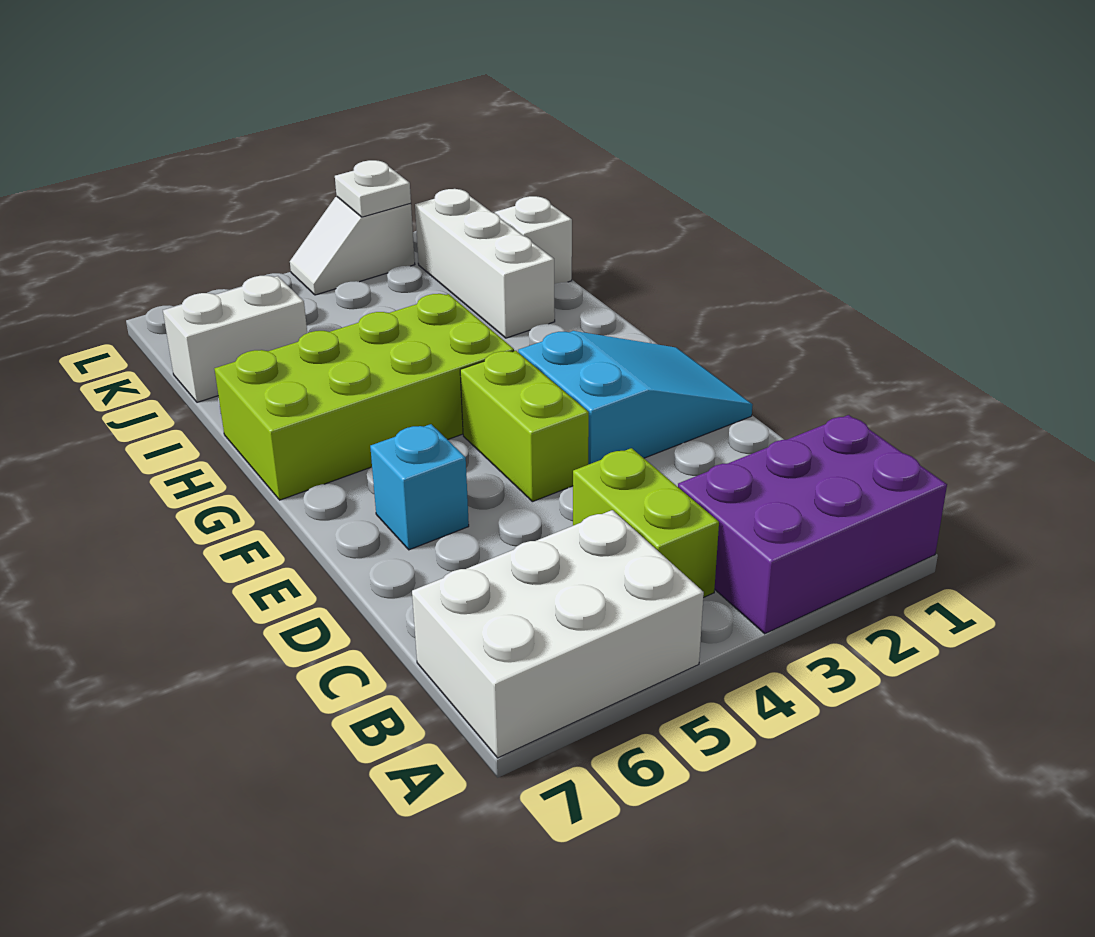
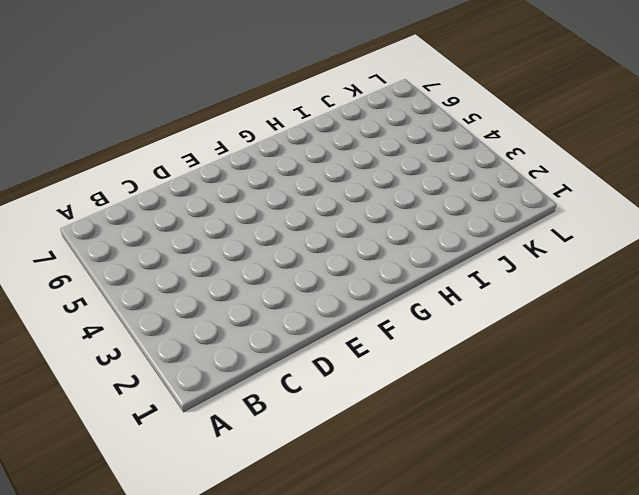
none -> purple brick A1:B3 level 1
none -> white brick A5:B7 level 1
none -> lime brick B4:C4 level 1

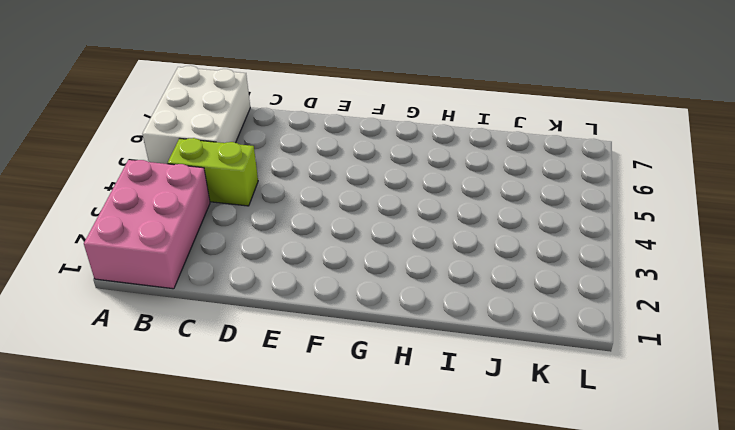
pink brick A1:B3 level 1 -> purple brick A1:B3 level 1
none -> cyan slope E1:F3 level 1 top 3
none -> lime brick E4:F4 level 1
none -> cyan brick E6 level 1

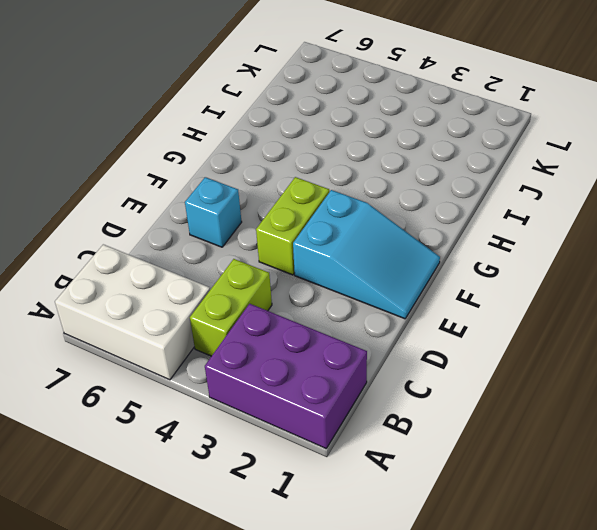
none -> lime brick G4:H7 level 1
none -> white brick I2:K2 level 1
none -> white brick J1 level 1

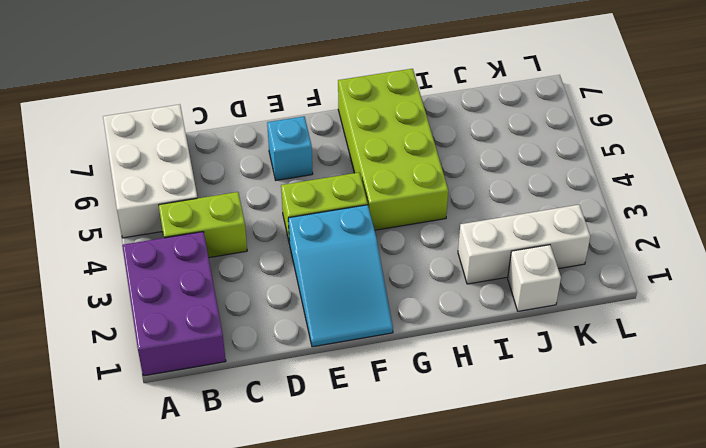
none -> white brick J6:J7 level 1
none -> white slope L3:L4 level 1 top 3
none -> white plate L3 level 2

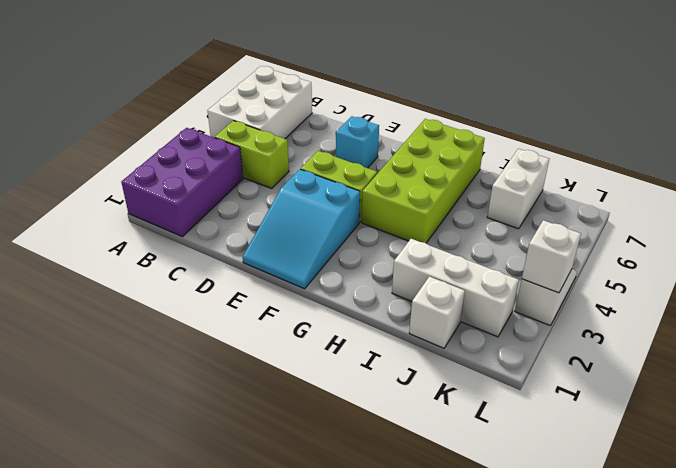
white brick L3 level 2 -> white plate L3 level 2

